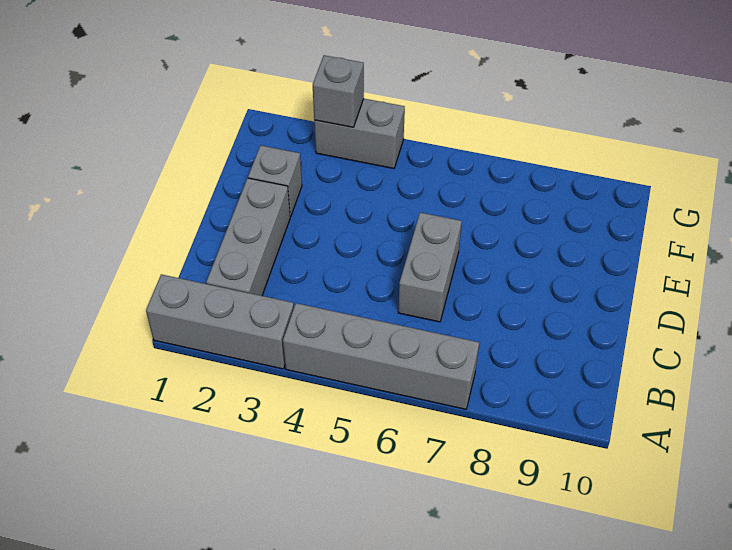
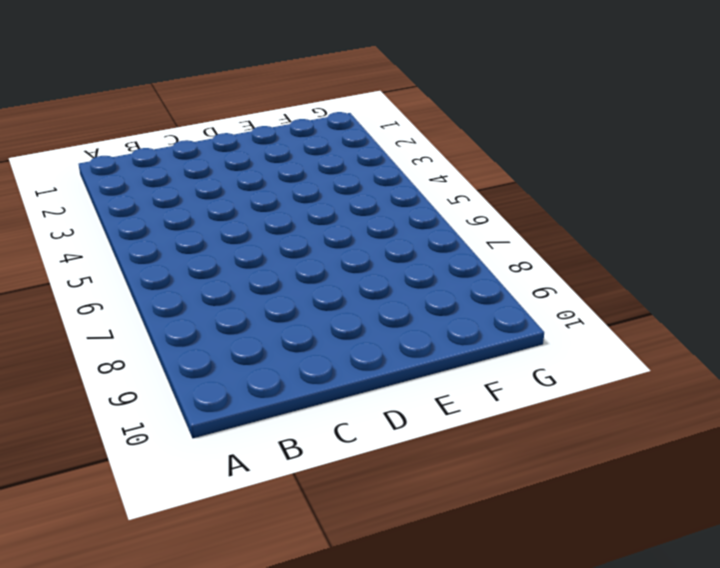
none -> grey brick A1:A3 level 1
none -> grey brick A4:A7 level 1

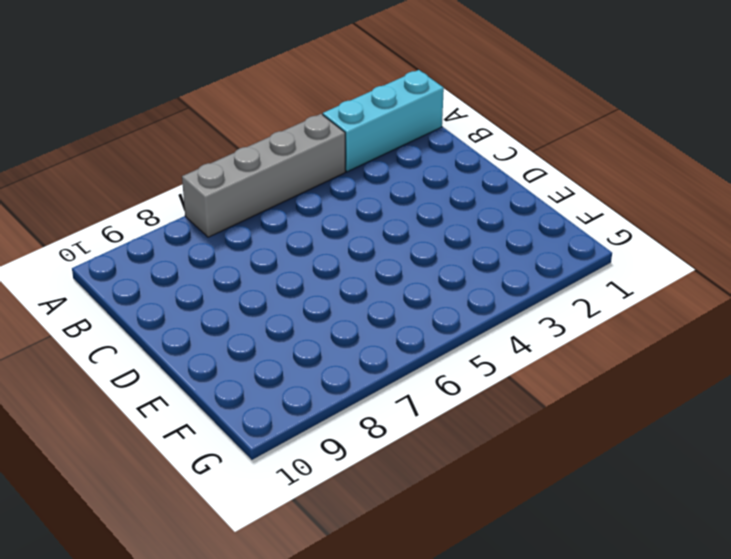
cyan brick A1:A3 level 1 -> grey brick A1:A3 level 1
none -> grey brick B2:D2 level 1
none -> grey brick C6:D6 level 1

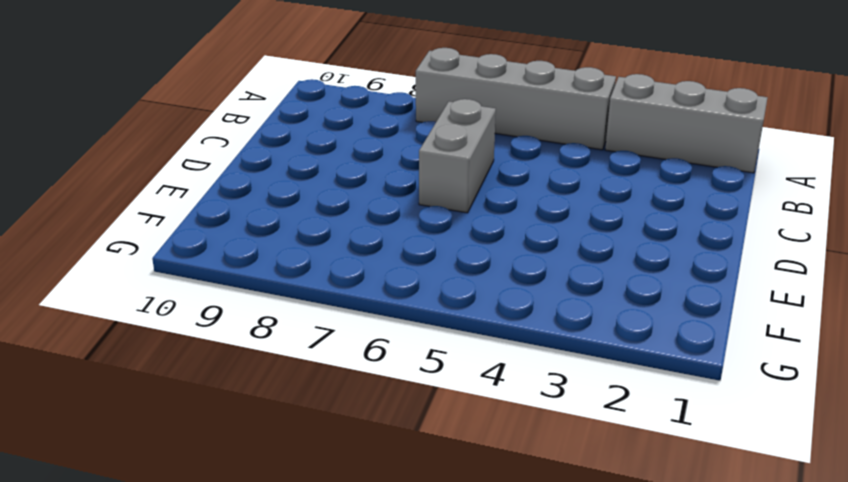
none -> grey brick B2:D2 level 1
none -> grey brick E2 level 1

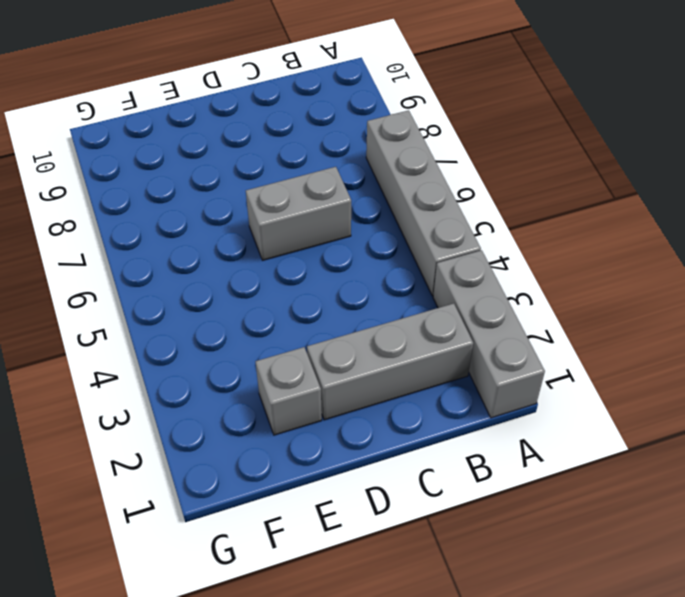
none -> grey brick G3:G4 level 1
none -> grey brick G3 level 2

